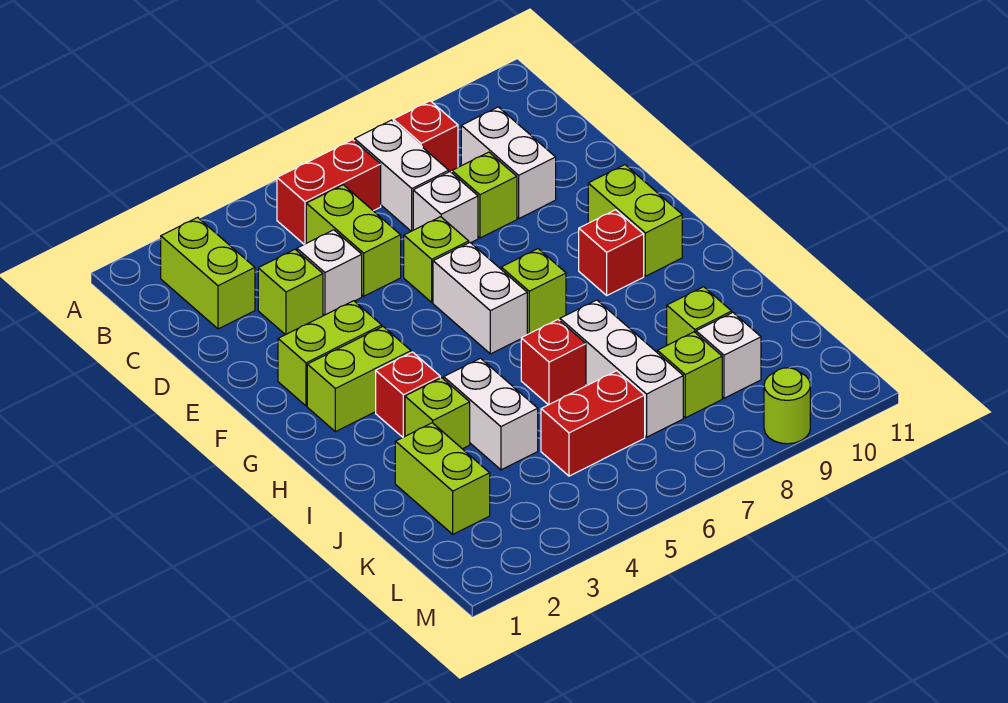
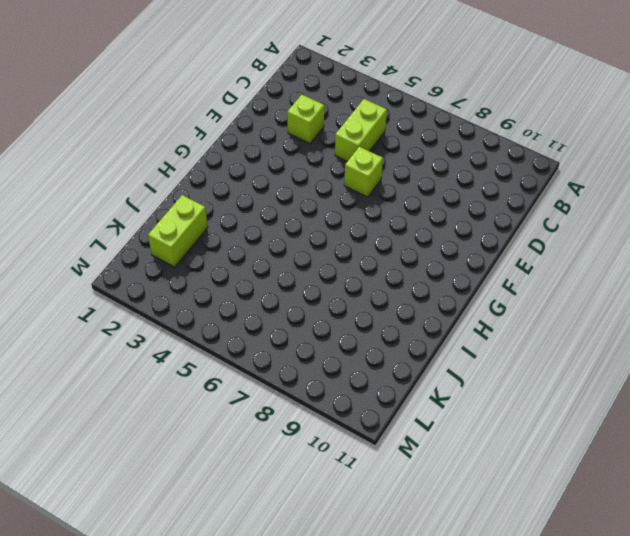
none -> lime brick B2:C2 level 1
none -> red brick B5:B6 level 1
none -> white brick B7:C7 level 1

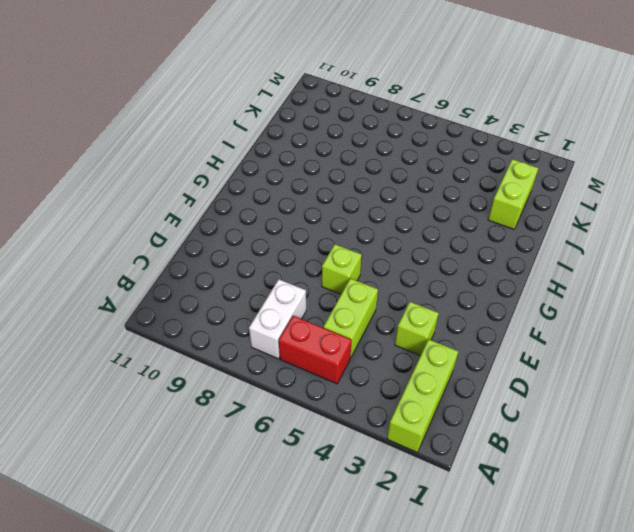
lime brick A2:C2 level 1 -> lime brick B2:C2 level 1
none -> red brick B8 level 1
none -> white brick C9:D9 level 1
none -> white brick D4 level 1

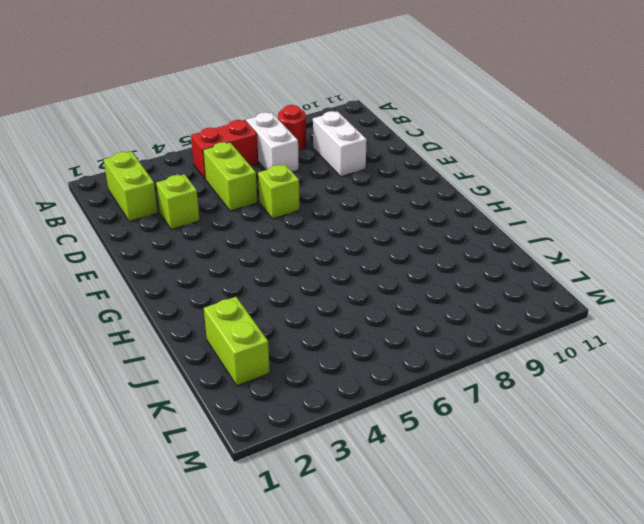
red round brick B8 level 1 -> red brick B8 level 1
none -> white brick D4 level 1
none -> white brick D7 level 1
none -> lime brick D8 level 1

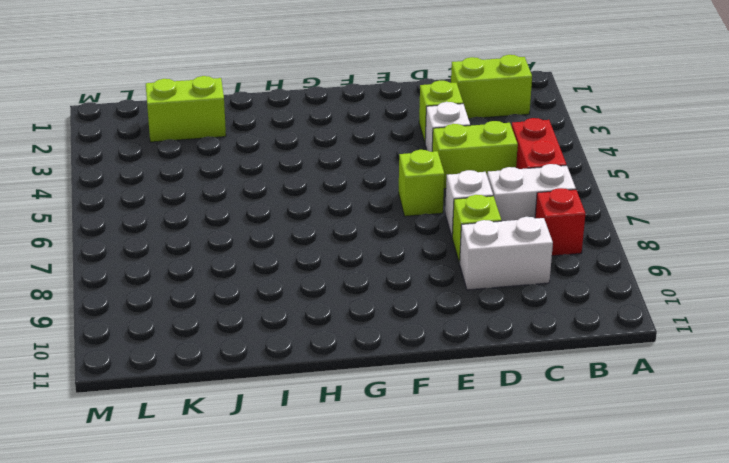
none -> lime brick F2:F3 level 1
none -> white brick F6:G6 level 1
none -> lime brick F10:G10 level 1

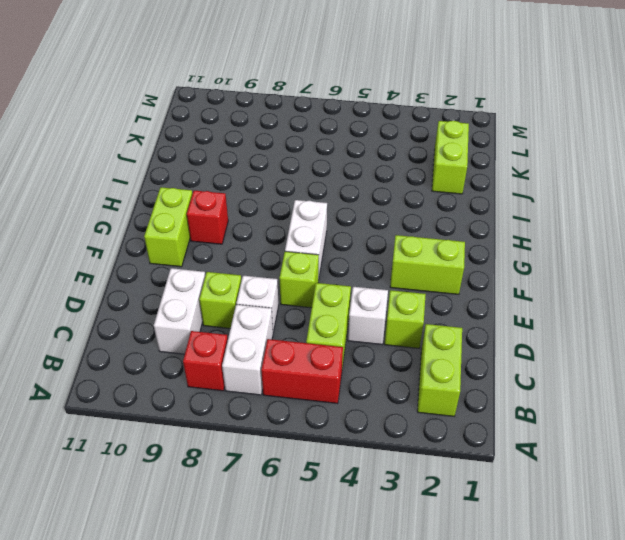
none -> lime brick G2:G3 level 1
none -> lime brick G7 level 1
none -> red brick H3 level 1

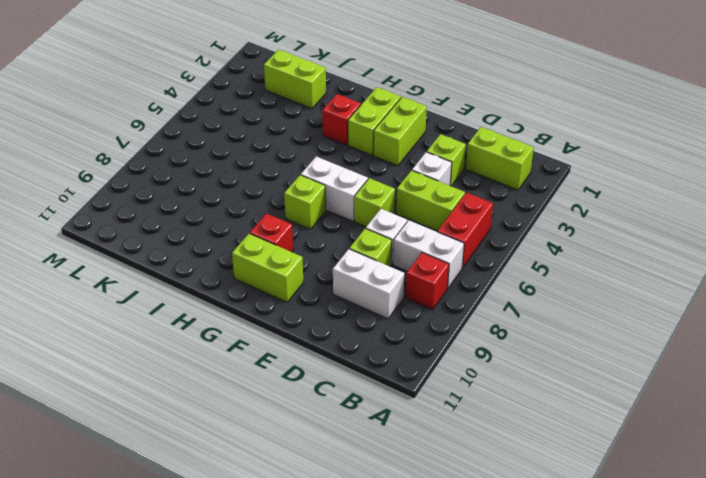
none -> lime brick I3 level 1
none -> white brick I4:J4 level 1
none -> red brick I6 level 1

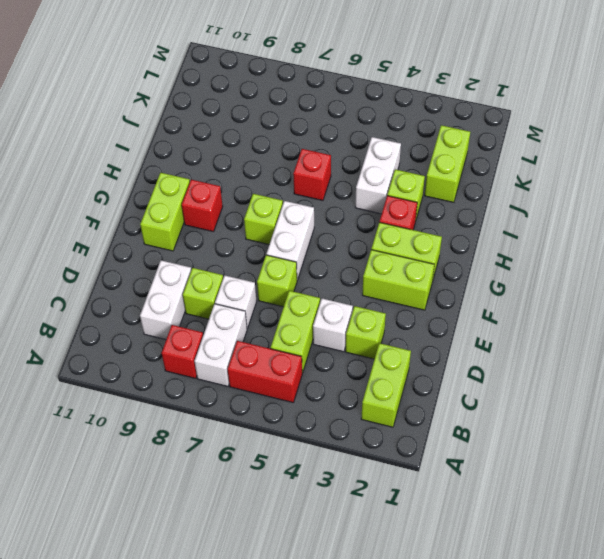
none -> white brick I7:K7 level 1
none -> lime brick J9 level 1
none -> red brick K5:K6 level 1

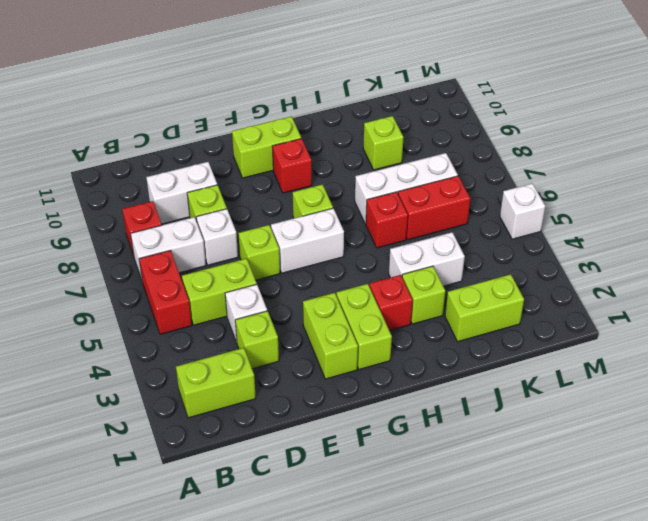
red brick J6:K6 level 1 -> red brick K5:K6 level 1
white brick M5 level 1 -> white brick K9 level 1
none -> lime brick K8 level 1
none -> lime round brick M9 level 1

